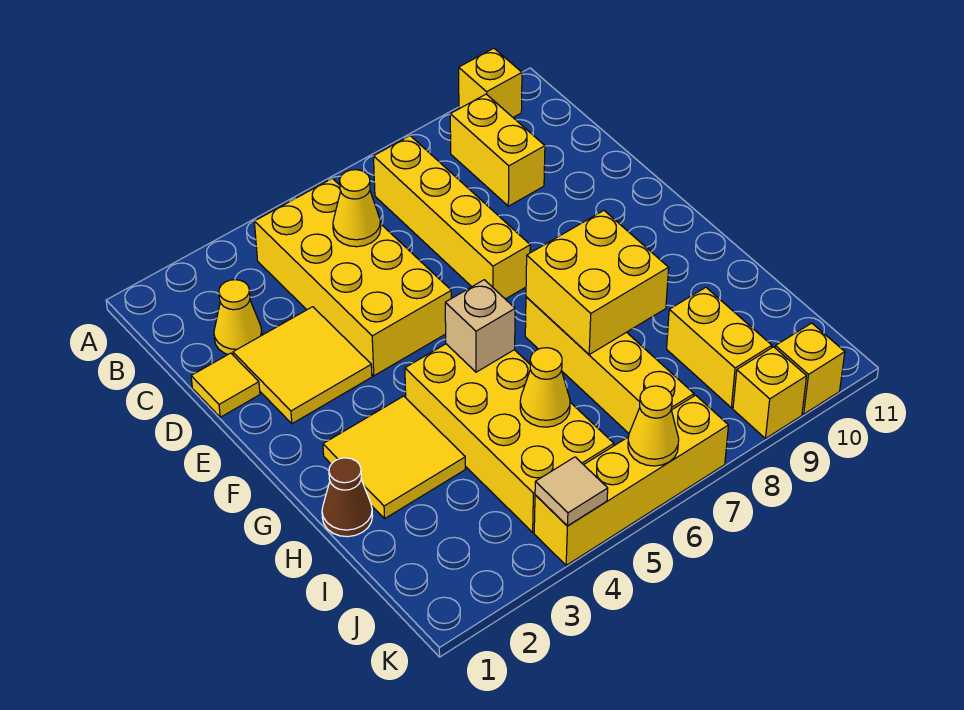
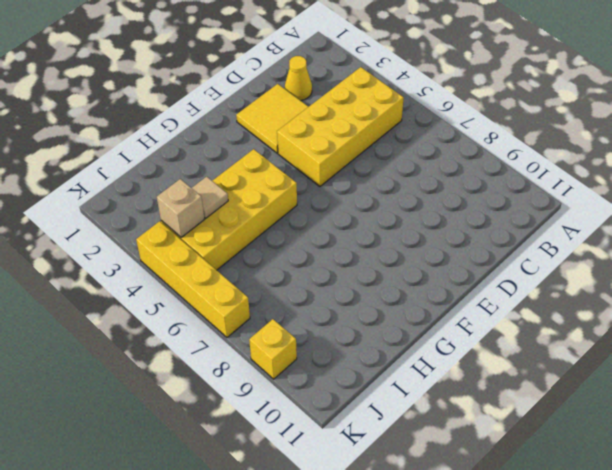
tan tile I4 level 2 -> tan tile K4 level 2
tan brick J4 level 2 -> tan brick G5 level 2
none -> yellow brick A10 level 1
none -> yellow brick B7:E7 level 1
none -> yellow brick B9:C9 level 1

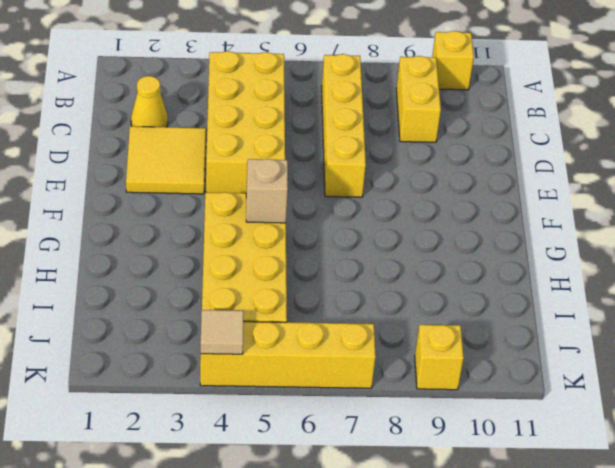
none -> yellow tile D1 level 1
none -> yellow tile G2:H3 level 1
none -> yellow brick G7:J7 level 1

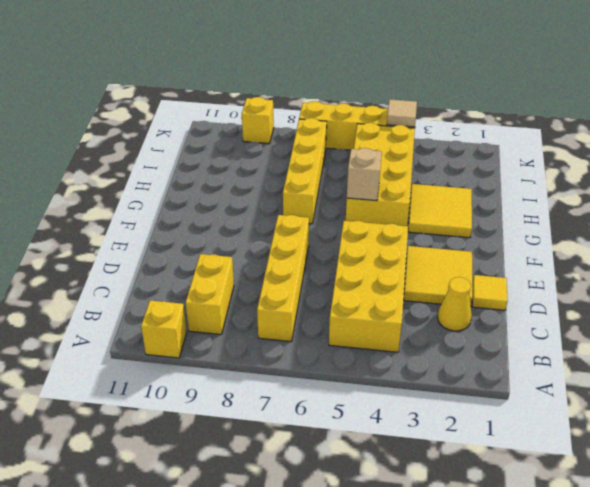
none -> brown cone H1 level 1
none -> yellow brick I9:J9 level 1
none -> yellow brick K10 level 1

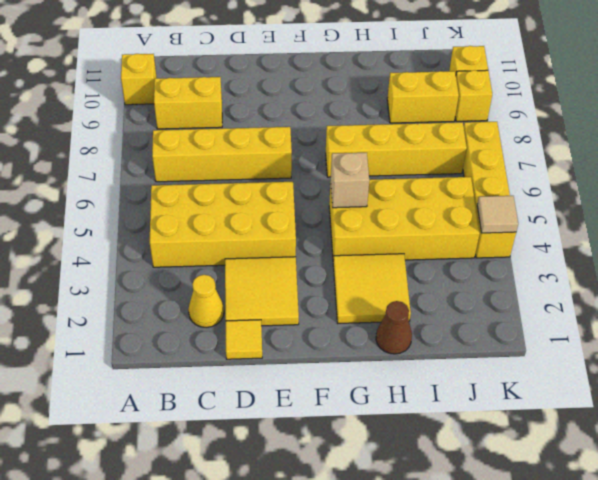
none -> yellow cone C5 level 2
none -> yellow brick G7:H8 level 2
none -> yellow cone I5 level 2

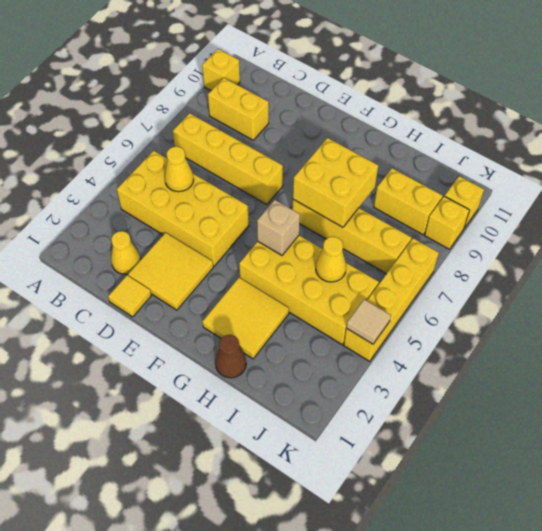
none -> yellow cone K6 level 2

